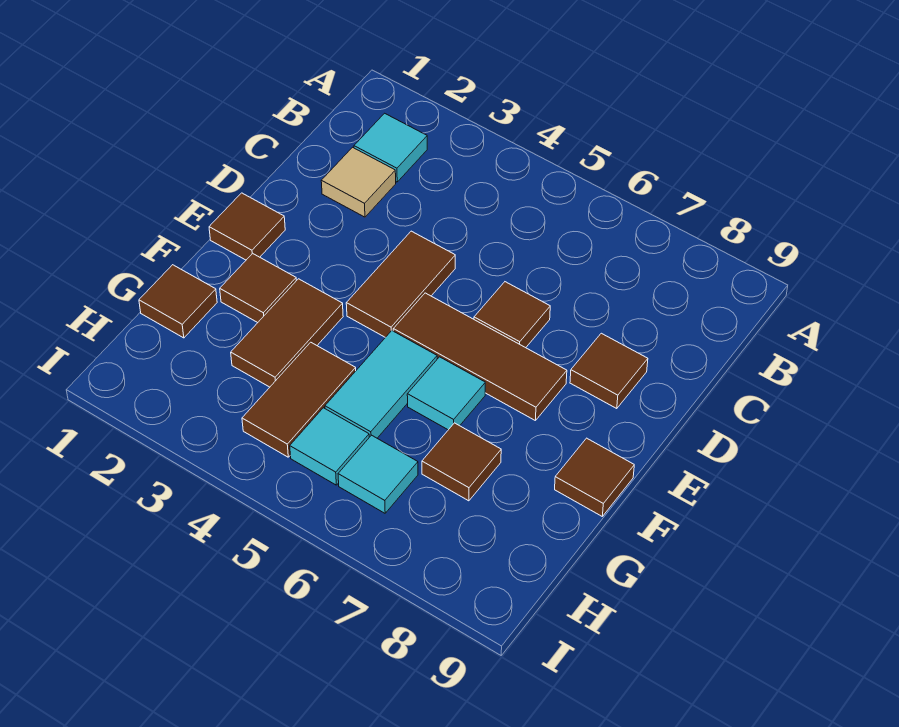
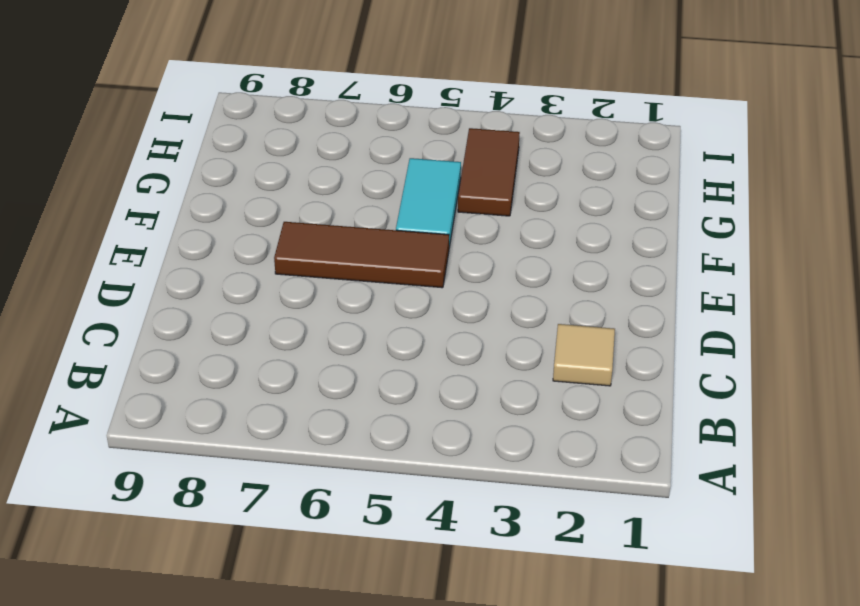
none -> cyan tile B2 level 1
none -> brown tile D4:E4 level 1
none -> brown tile D6 level 1

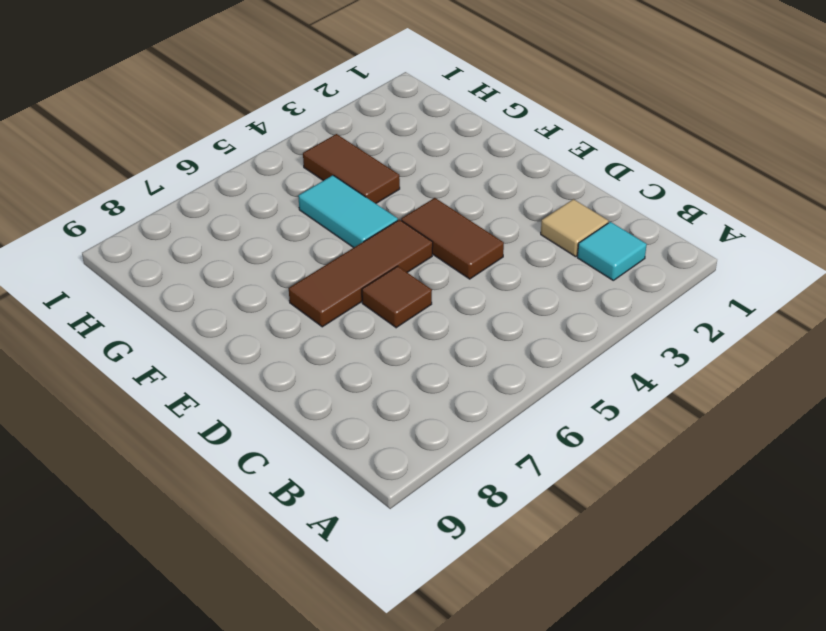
none -> brown tile D8 level 1
none -> brown tile E1 level 1
none -> brown tile F2 level 1

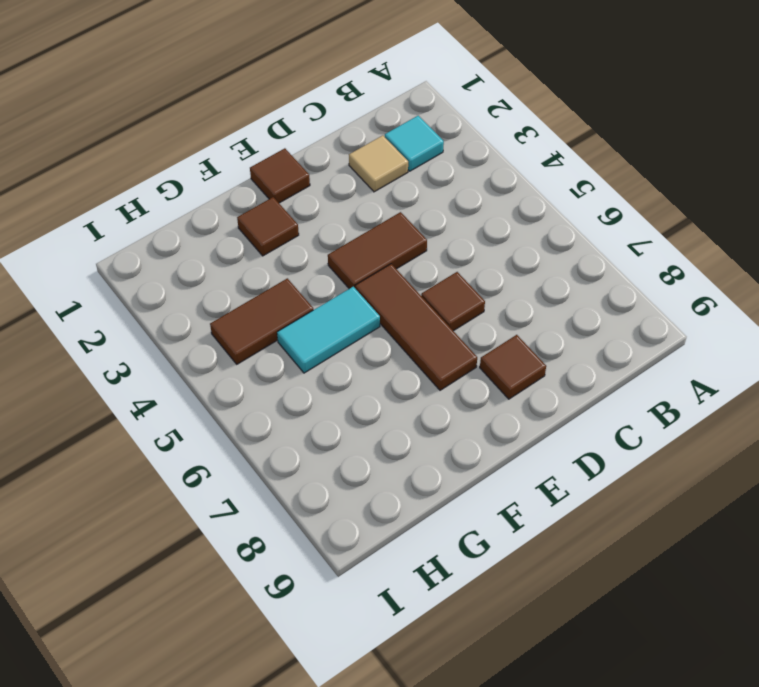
none -> brown tile F3:G3 level 1
none -> cyan tile F6 level 1
none -> brown tile F9 level 1

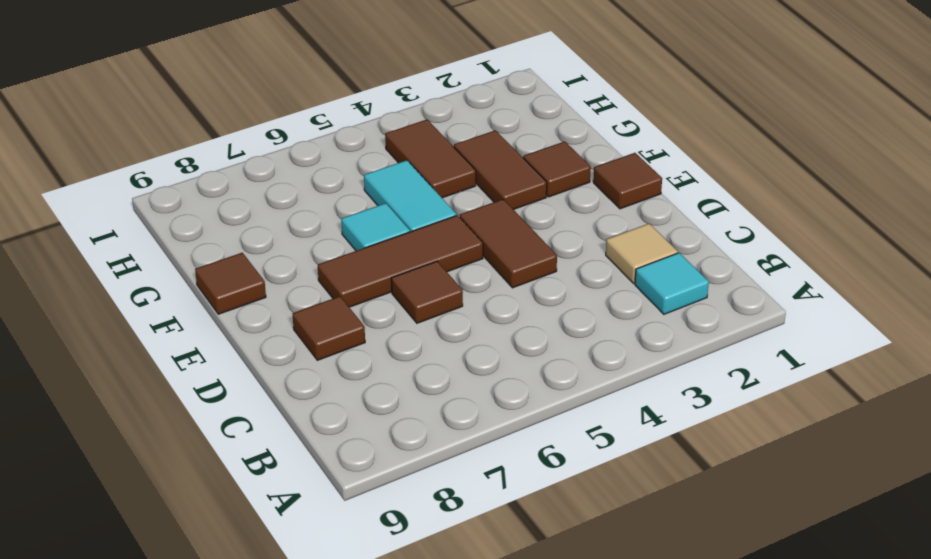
none -> brown tile G1 level 1
none -> brown tile G7 level 1
none -> cyan tile H5 level 1

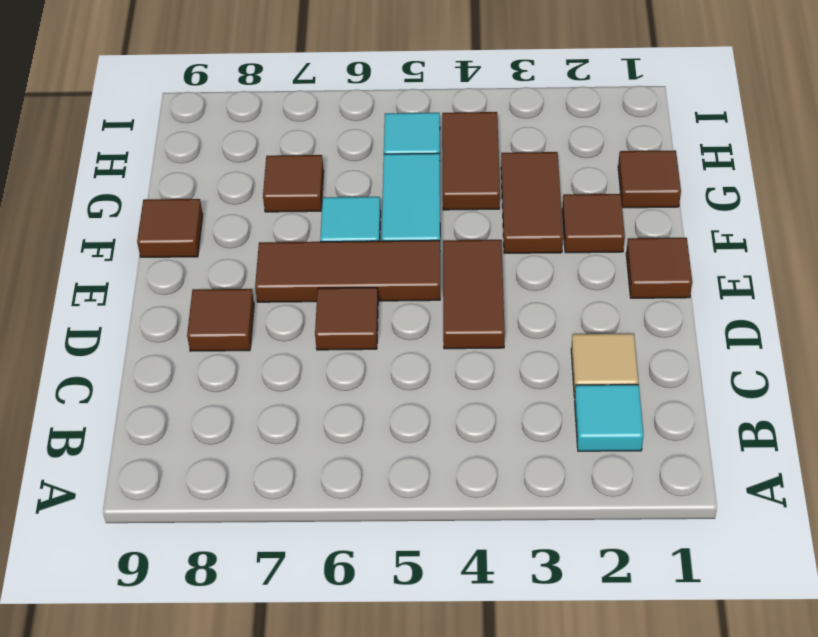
none -> cyan tile H6 level 1

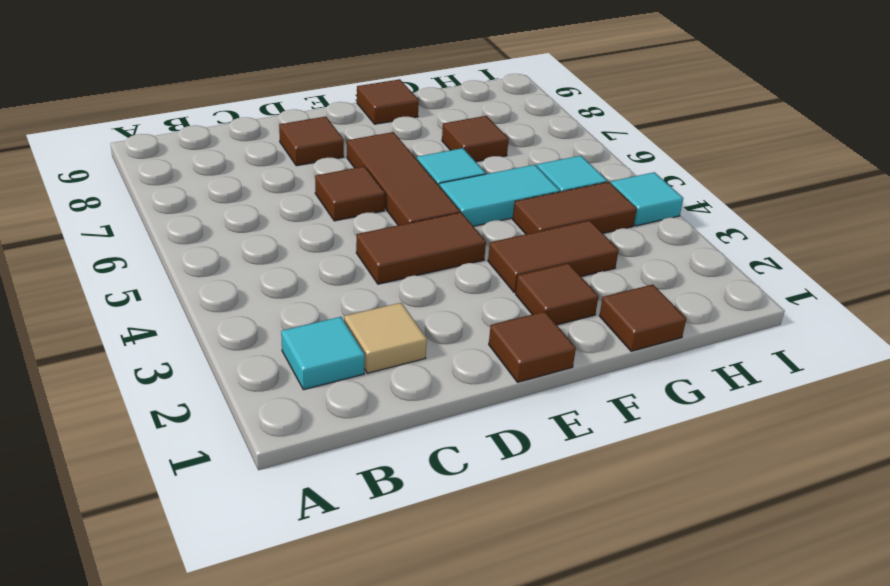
cyan tile I4 level 1 -> cyan tile H6 level 1

